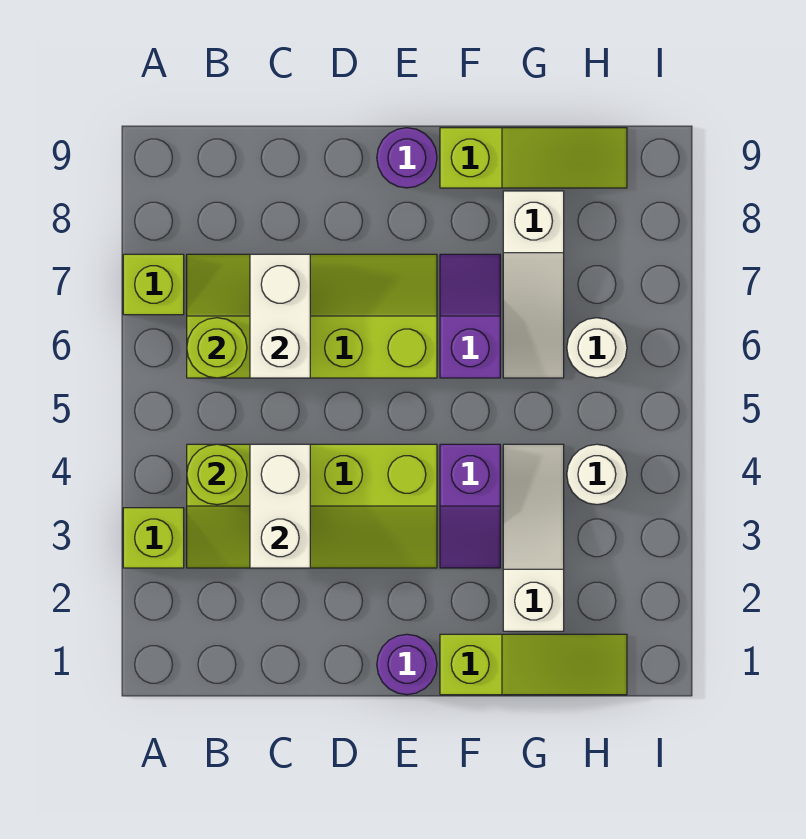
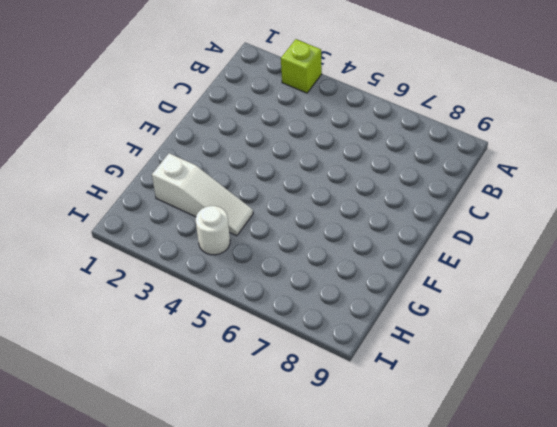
none -> lime brick A7 level 1
none -> lime slope B3:E4 level 1 top 4
none -> lime slope B6:E7 level 1 top 6

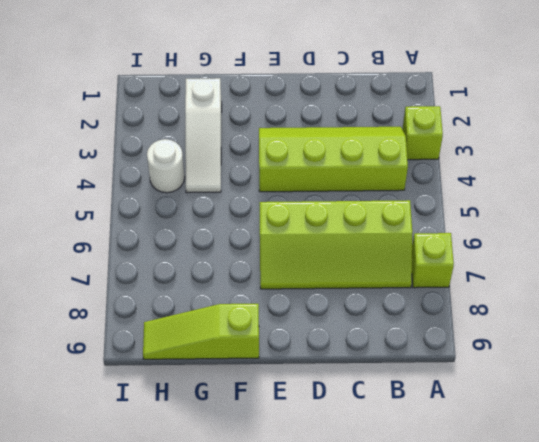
none -> purple round brick E1 level 1
none -> purple round brick E9 level 1
none -> lime slope F1:H1 level 1 top F

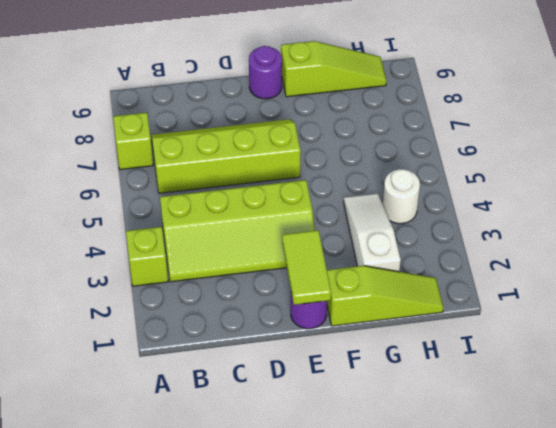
lime tile E1:E2 level 2 -> none
none -> purple slope F3:F4 level 1 top 4
none -> purple slope F6:F7 level 1 top 6
none -> white slope G6:G8 level 1 top 8

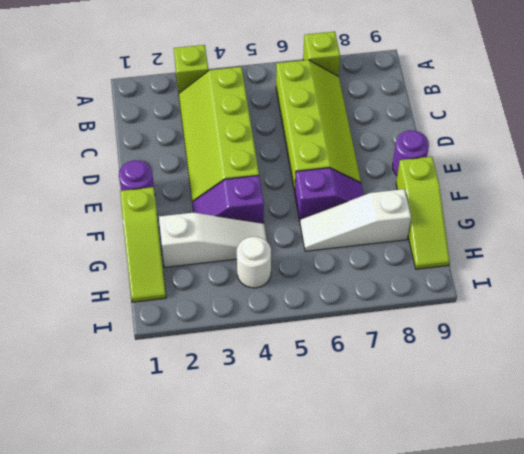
none -> white round brick H6 level 1
none -> lime round brick B4 level 2
none -> lime round brick B6 level 2

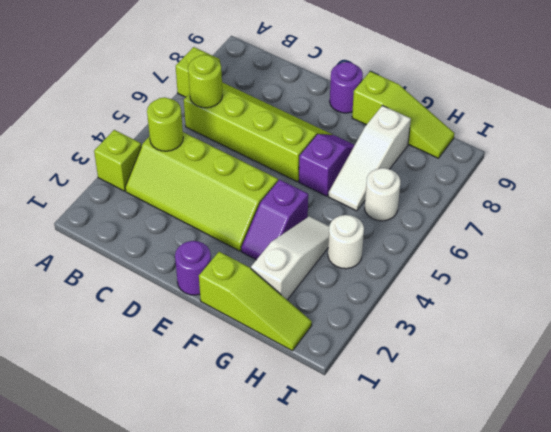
none -> white brick C3:C4 level 2
none -> white brick C6:C7 level 2

